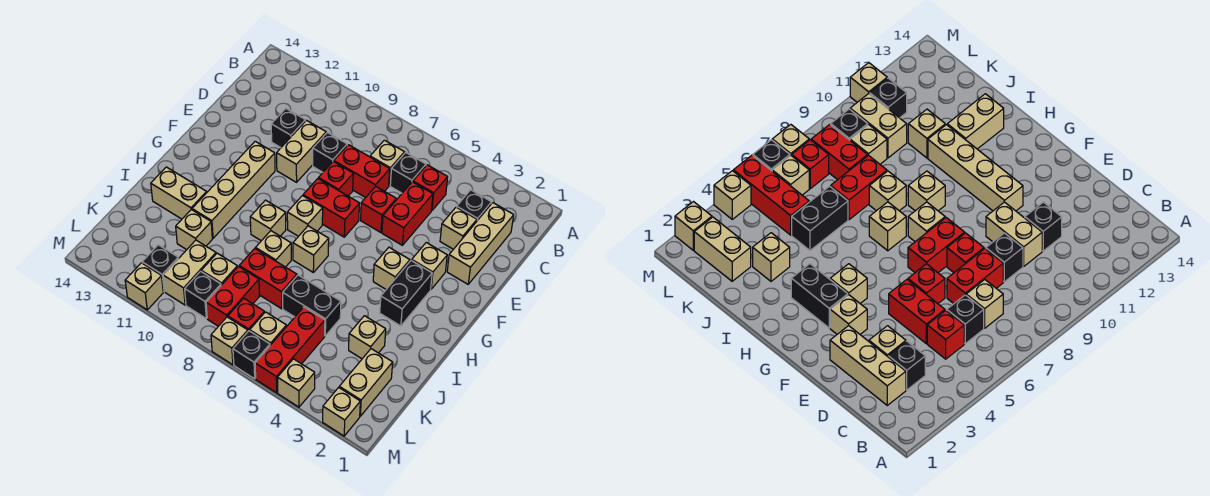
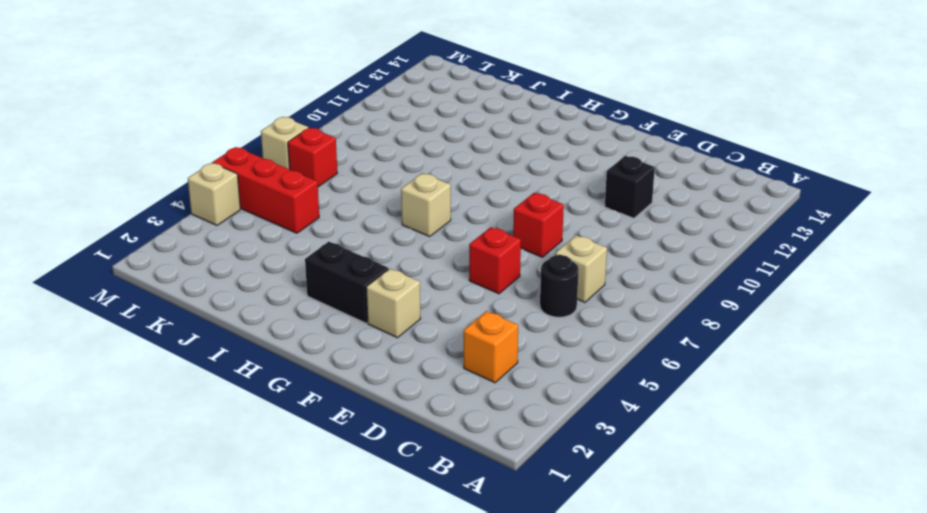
orange brick C3 level 1 -> black brick C3 level 1
black round brick C6 level 1 -> black brick C6 level 1
none -> tan brick C2:E2 level 1
none -> red brick C5 level 1
none -> tan brick D3 level 1
none -> red brick D5:E5 level 1

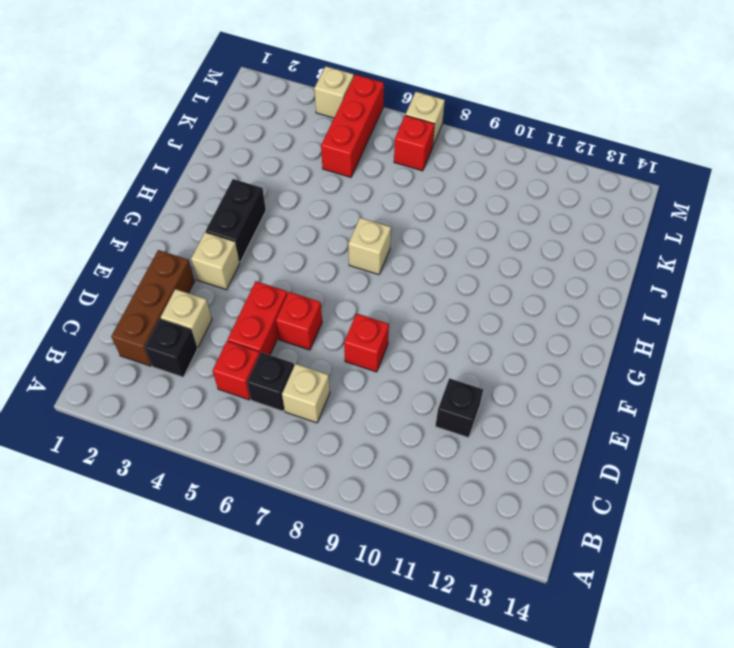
brown brick C2:E2 level 1 -> tan brick C2:E2 level 1
none -> red brick D7:D8 level 1
none -> black brick D9 level 1
none -> tan brick D10:E10 level 1
none -> red brick F7:F8 level 1

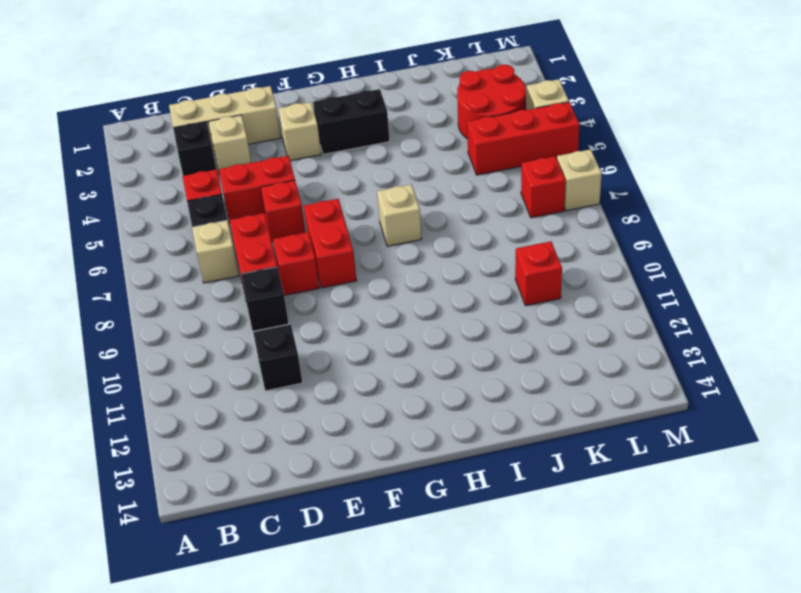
red round brick K3:L4 level 1 -> none
red brick K10 level 1 -> tan brick K10:L10 level 1
none -> tan brick D10:E10 level 1
none -> tan brick F11:I11 level 1
none -> tan brick G4 level 1
none -> tan brick G8 level 1

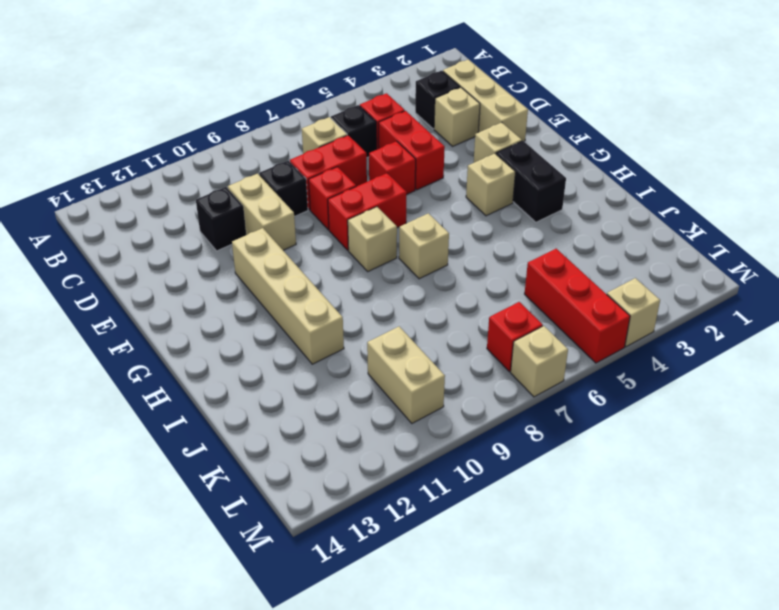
none -> tan brick H9 level 1
none -> tan brick I8 level 1
none -> tan brick I12:I13 level 1
none -> tan brick J3 level 1

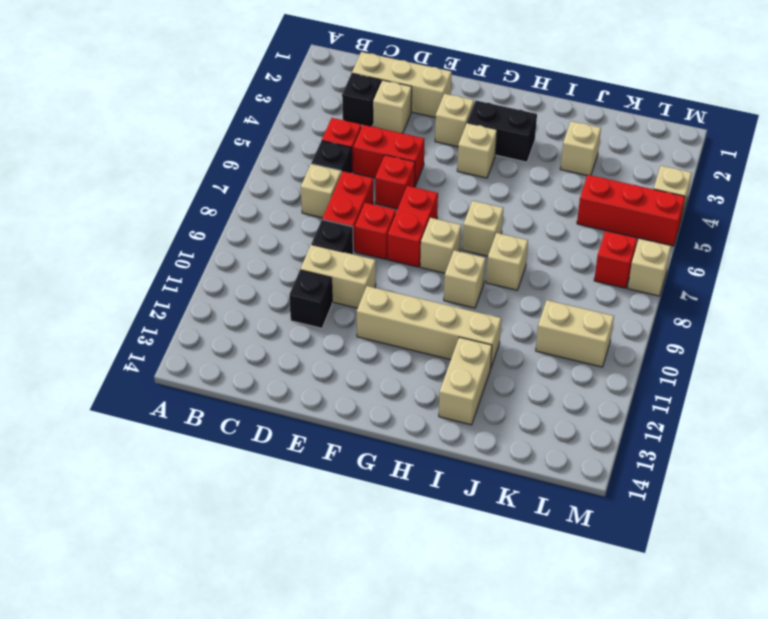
none -> black brick J5:J6 level 1
none -> red brick J7:J8 level 1
none -> tan brick J11 level 1
none -> tan brick K2:L2 level 1

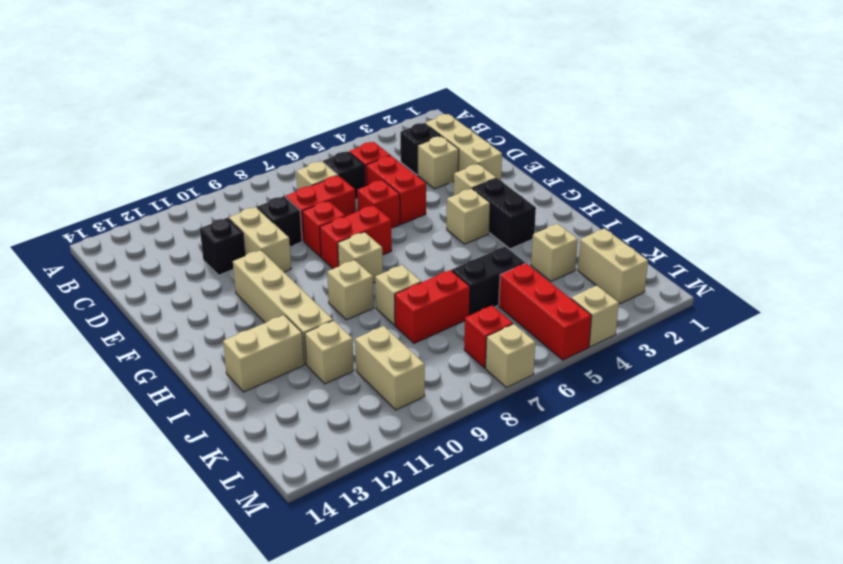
none -> tan brick H7 level 1
none -> red brick K8:L8 level 1
none -> tan brick K9 level 1
none -> tan brick L6 level 1

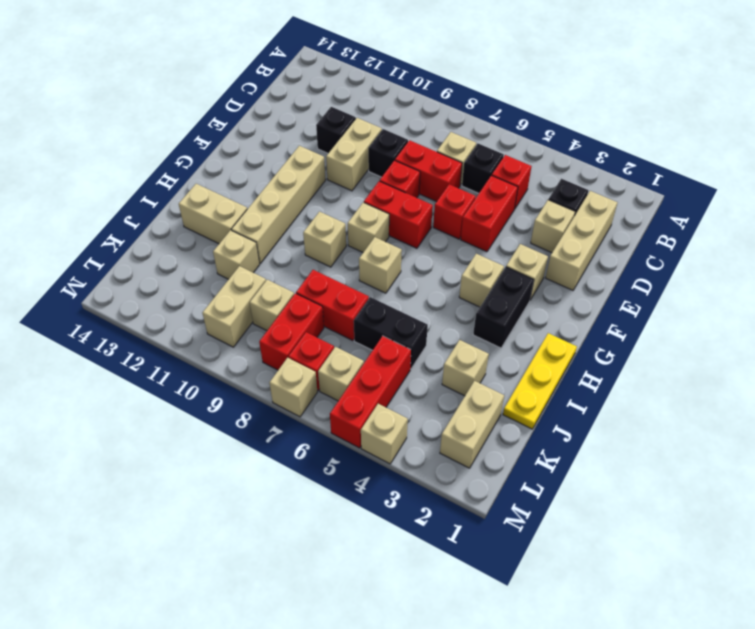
yellow plate H1:J1 level 1 -> none
none -> tan brick I8 level 1
none -> black brick L9 level 1
none -> black brick L11 level 1
none -> tan brick M2 level 1

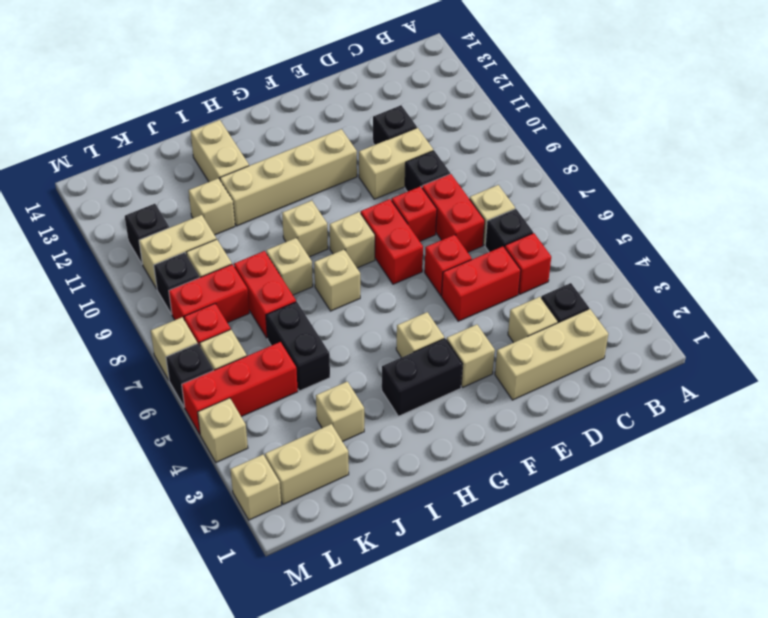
none -> tan brick M11 level 1

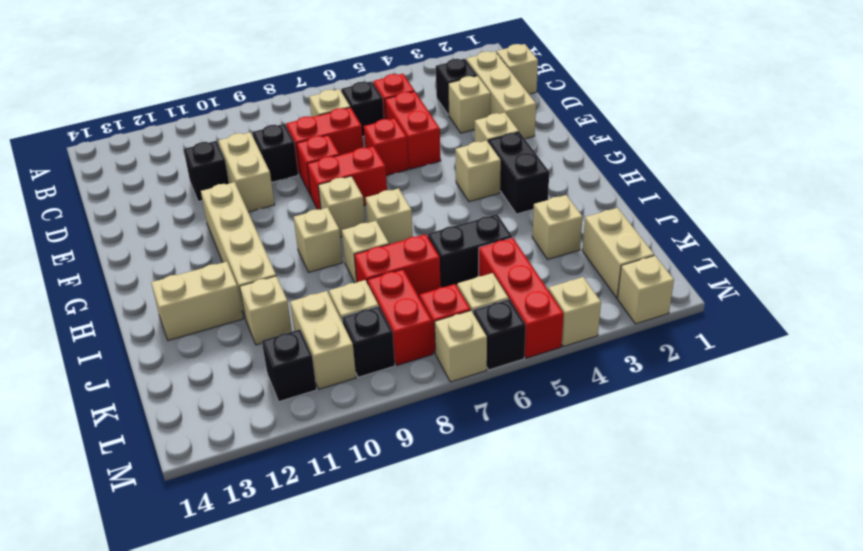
tan brick C1 level 1 -> tan brick M11 level 1

